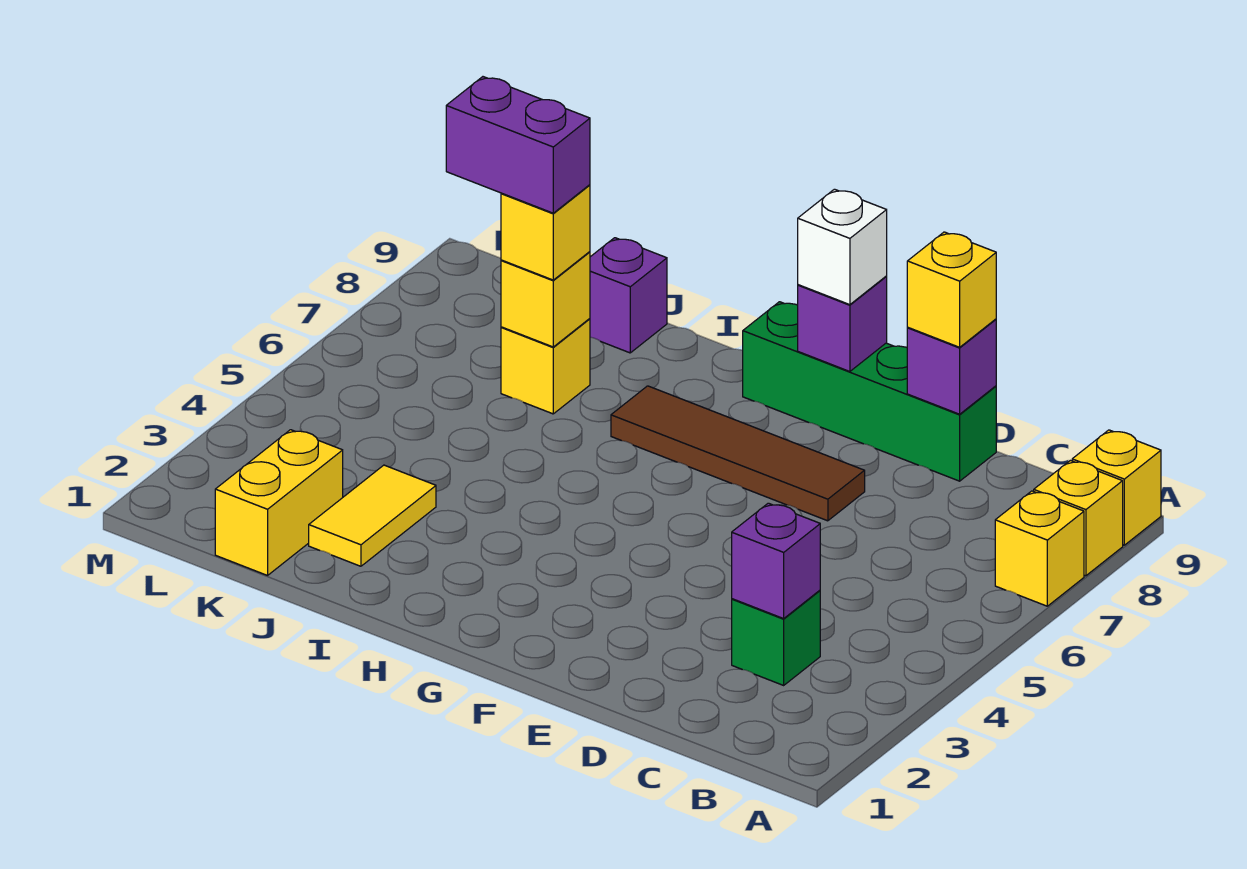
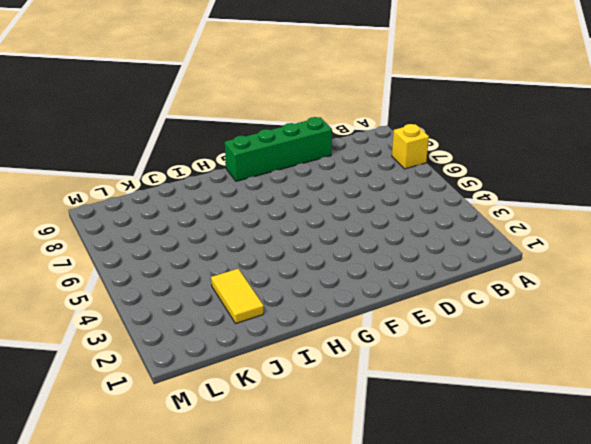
none -> yellow brick A8 level 1
none -> yellow brick A9 level 1
none -> green brick C3 level 1

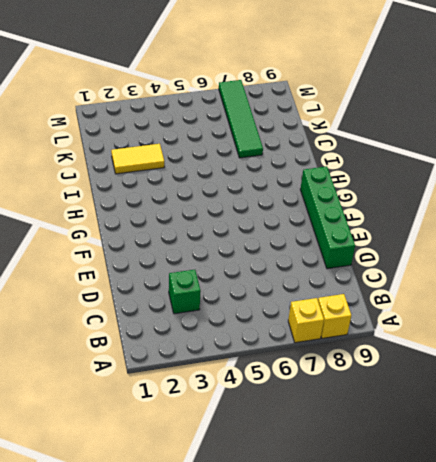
green tile J7:M7 level 1 -> yellow brick J7 level 1
none -> yellow brick A9 level 1
none -> brown tile E7:H7 level 1
none -> purple brick J9 level 1

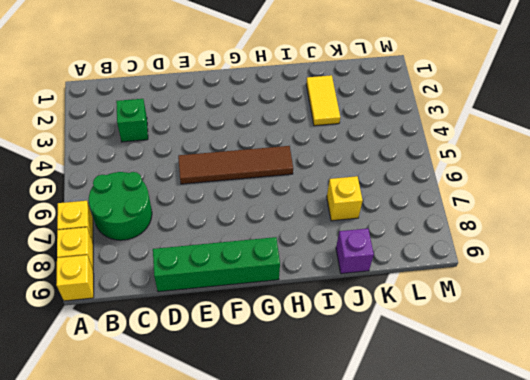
green round brick B6:C7 level 1 -> none
brown tile E5:H5 level 1 -> brown tile E7:H7 level 1
none -> yellow brick K1:K2 level 1
none -> purple brick C3 level 2
none -> purple brick D9 level 2

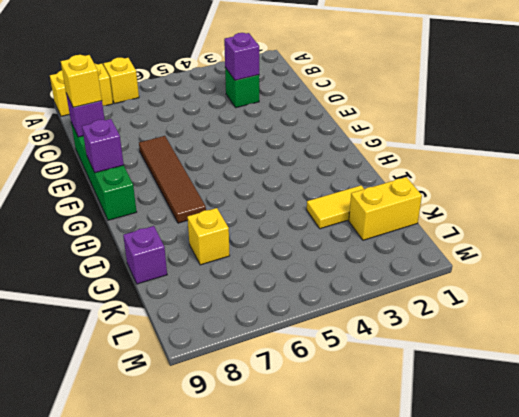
none -> yellow brick J7 level 2
none -> white brick F9 level 3
none -> yellow brick J7 level 3

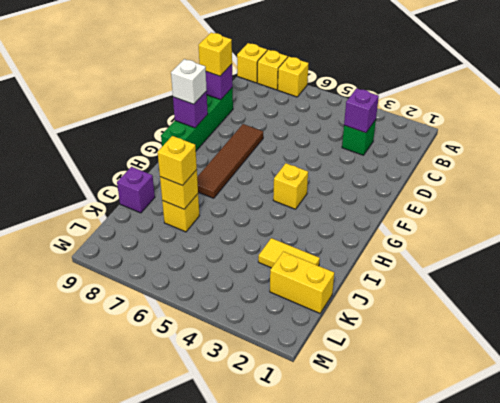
yellow brick G4 level 1 -> none
none -> purple brick J7:K7 level 4

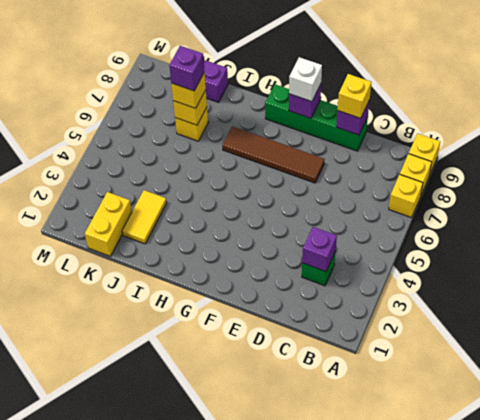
purple brick J7 level 4 -> purple brick J7:K7 level 4

